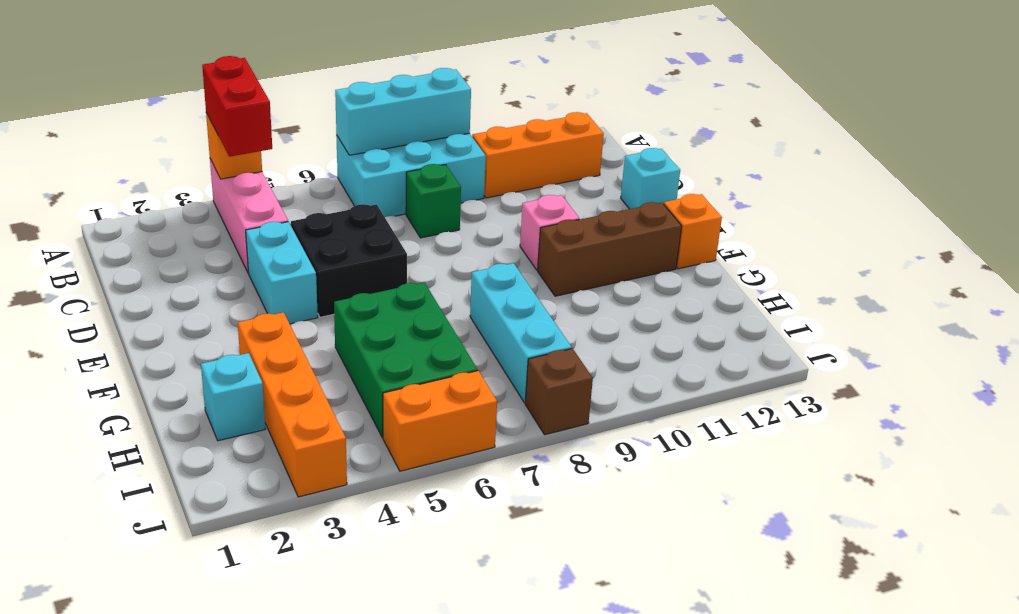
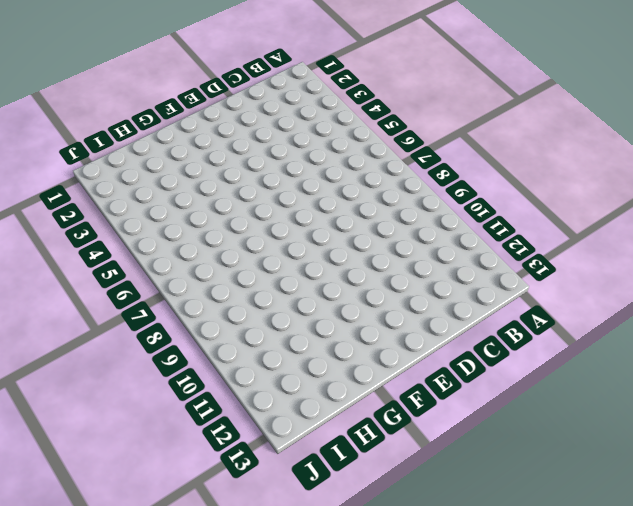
none -> pink brick A4:C4 level 1
none -> cyan brick A7:B9 level 1
none -> orange brick B10:B12 level 1

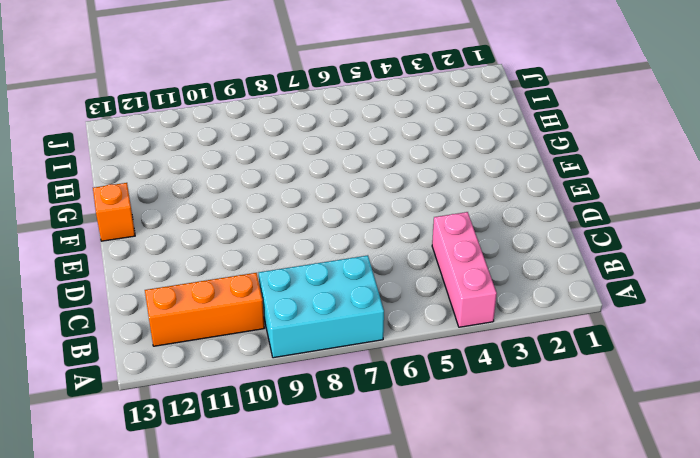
none -> green brick C8 level 1
none -> cyan brick D4:E4 level 1
none -> black brick D5:E6 level 1

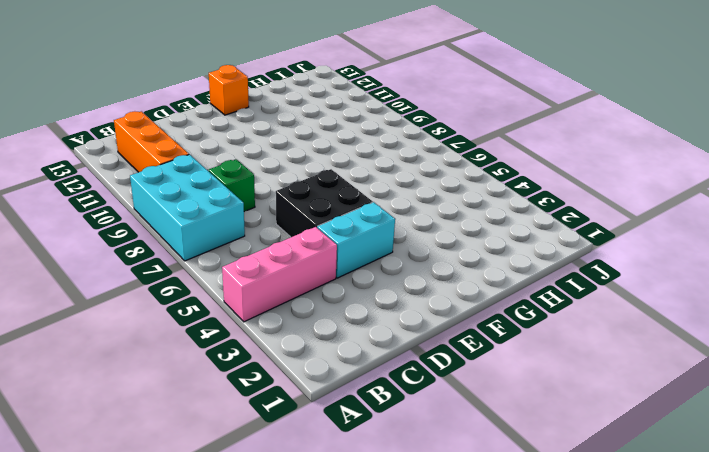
none -> cyan brick D13 level 1
none -> pink brick E10 level 1
none -> brown brick F10:F12 level 1

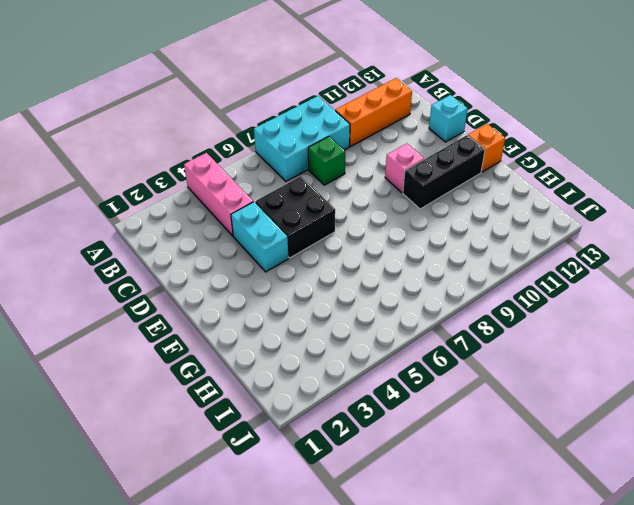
black brick F10:F12 level 1 -> brown brick F10:F12 level 1
none -> orange brick G3:J3 level 1
none -> green brick G5:I6 level 1
none -> cyan brick G8:I8 level 1

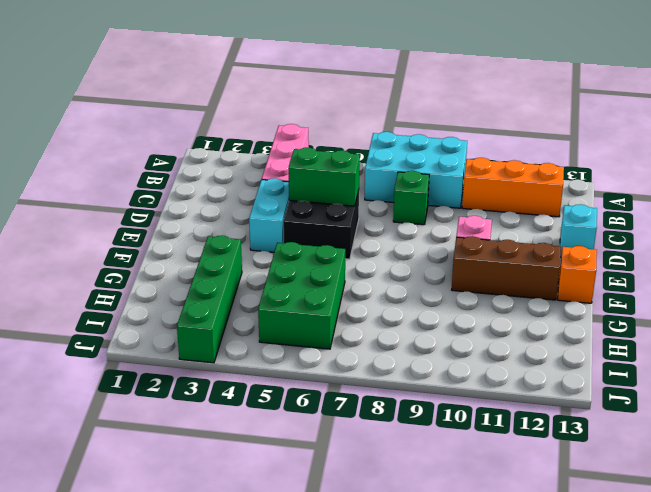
green brick D5:D6 level 2 -> none
green brick G3:J3 level 1 -> orange brick G3:J3 level 1
none -> cyan brick G8:I8 level 1
none -> cyan brick H2 level 1
none -> orange brick J5:J6 level 1

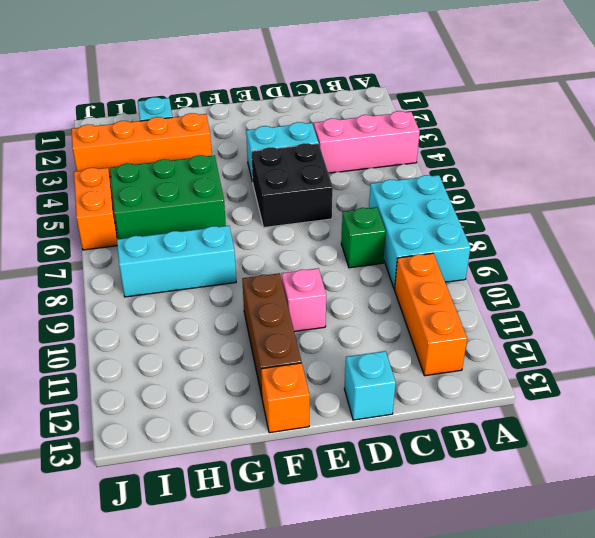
none -> brown brick J8 level 1
none -> orange brick A4 level 2
none -> cyan brick A7:A9 level 2

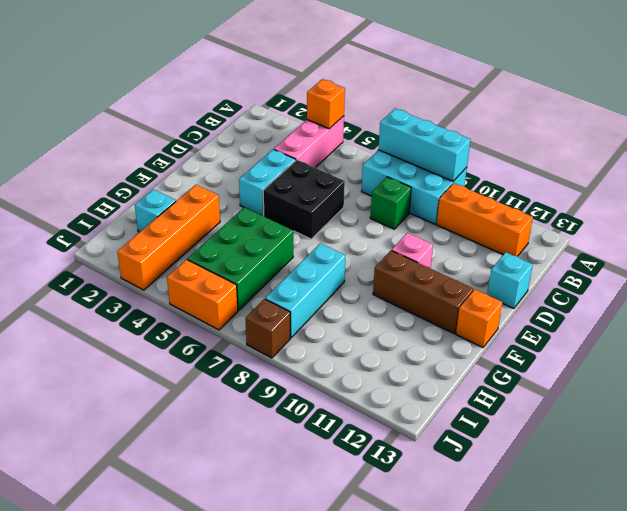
none -> red brick A4:B4 level 3

